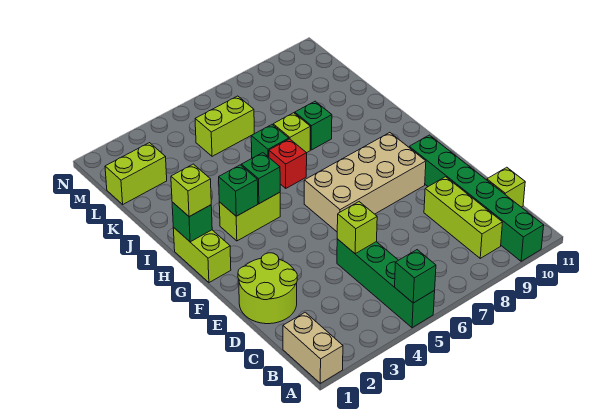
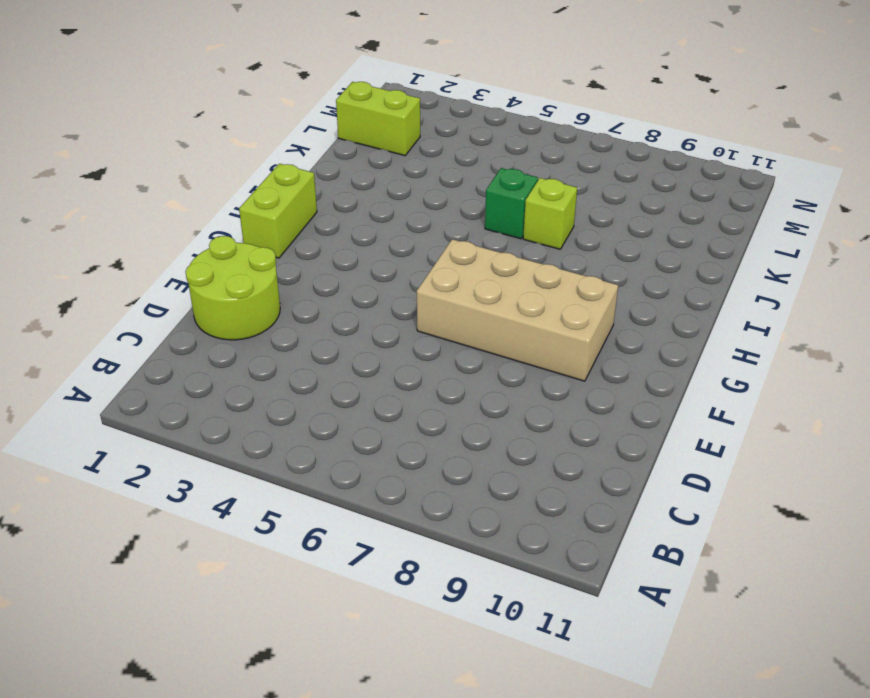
none -> tan brick A1:B1 level 1
none -> green brick A5:D5 level 1
none -> green brick A10:F10 level 1

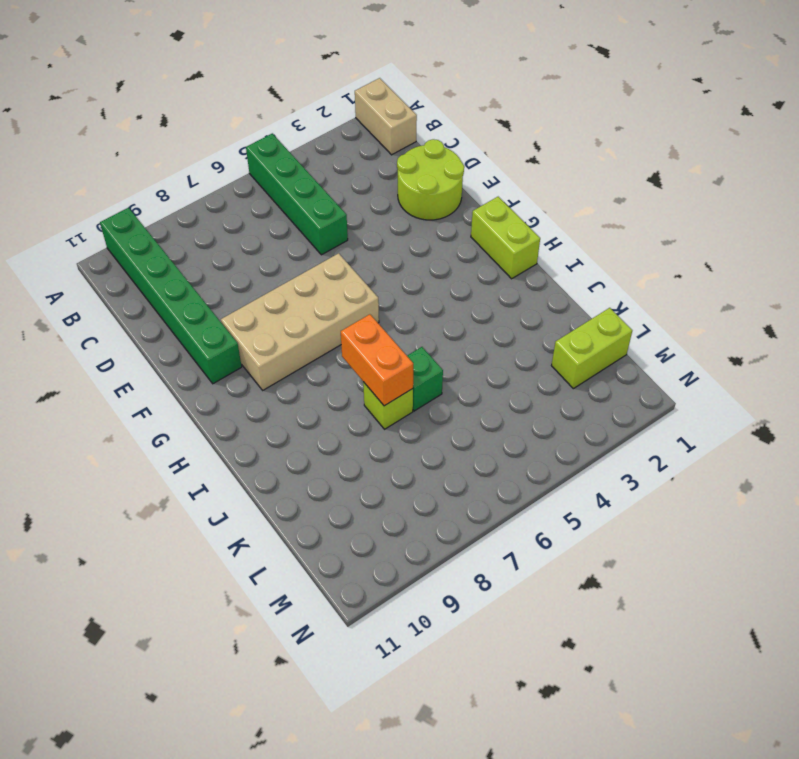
orange brick I7:J7 level 2 -> none
none -> lime brick B9:D9 level 1
none -> lime brick C11 level 1
none -> lime brick H3:H4 level 1

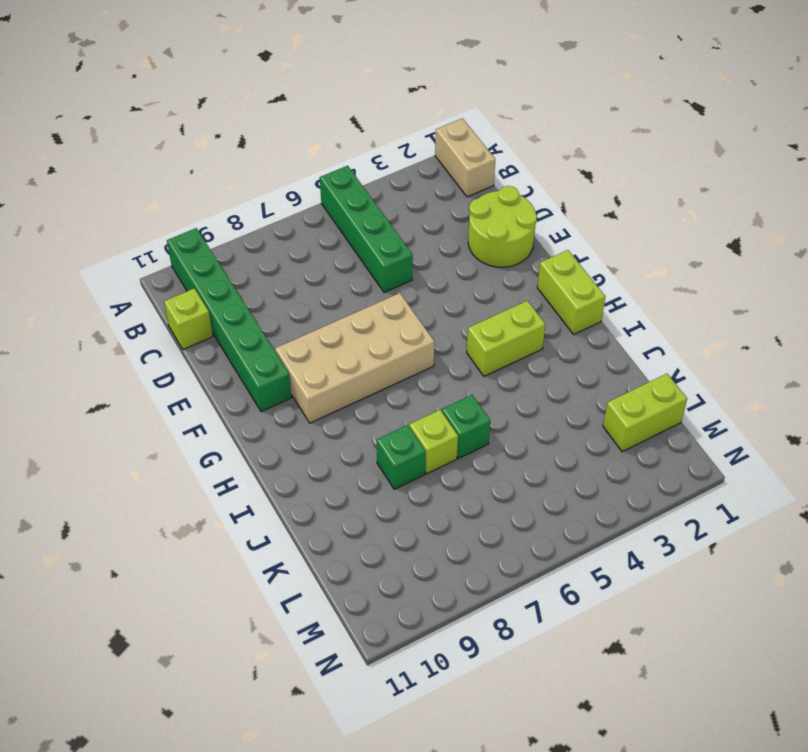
none -> lime brick B9:D9 level 1
none -> red brick I6 level 1
none -> lime brick L5:L6 level 1

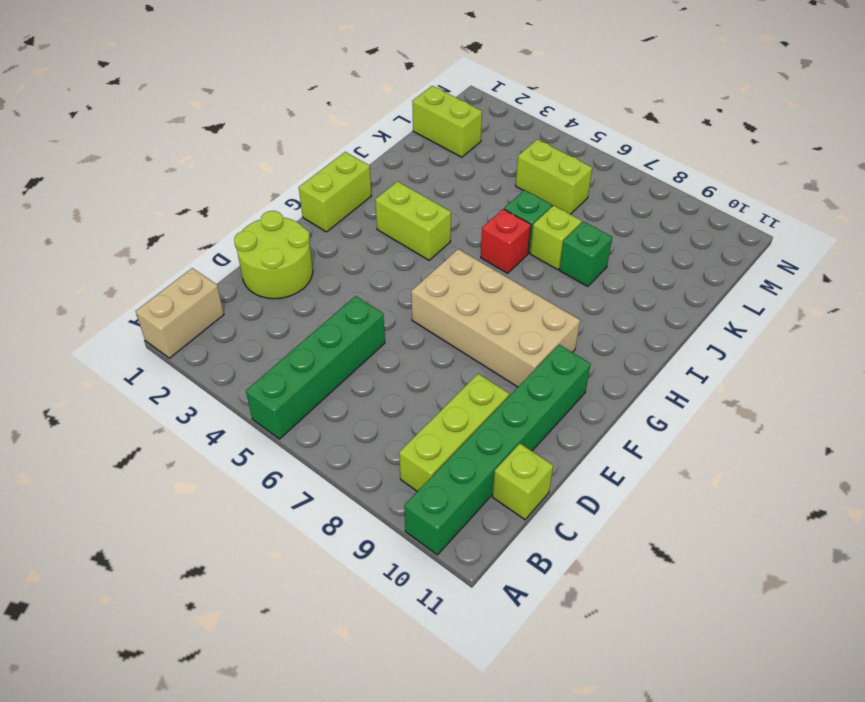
none -> green brick A5 level 2
none -> lime brick D5 level 2
none -> green brick H1 level 2

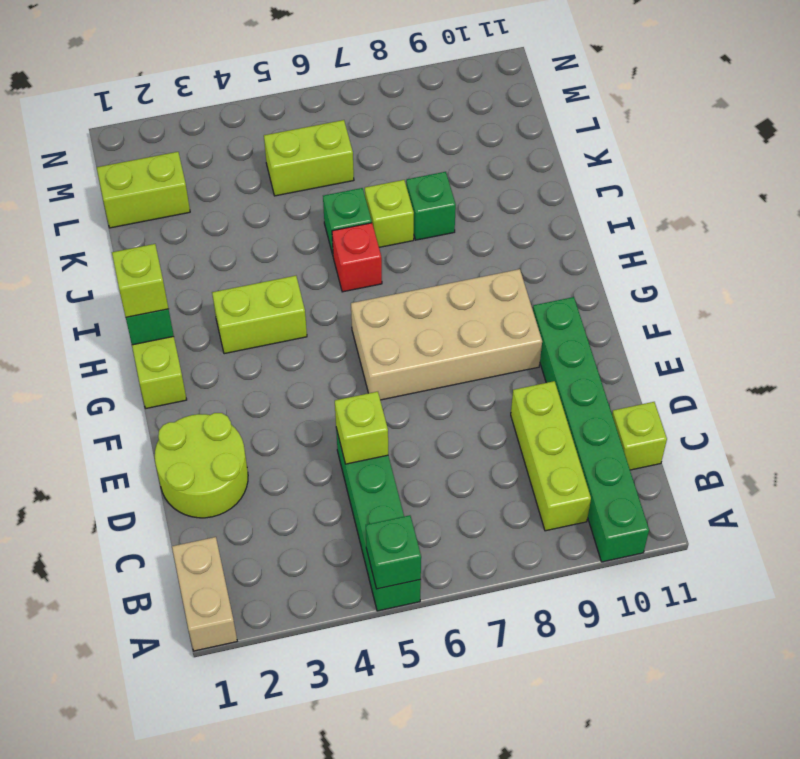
none -> green brick H3 level 2
none -> green brick H4 level 2

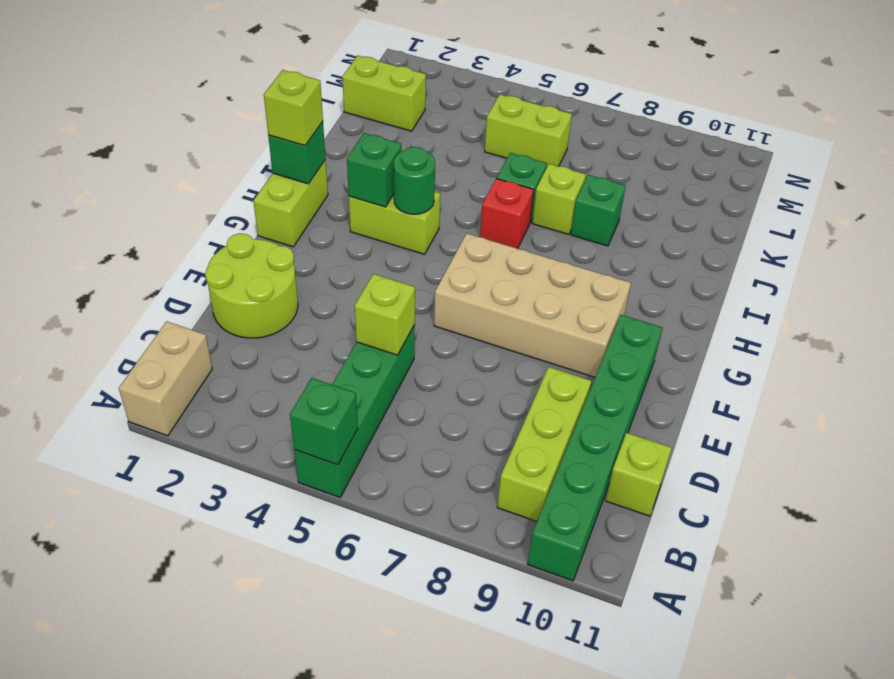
green round brick H4 level 2 -> green brick H4 level 2

